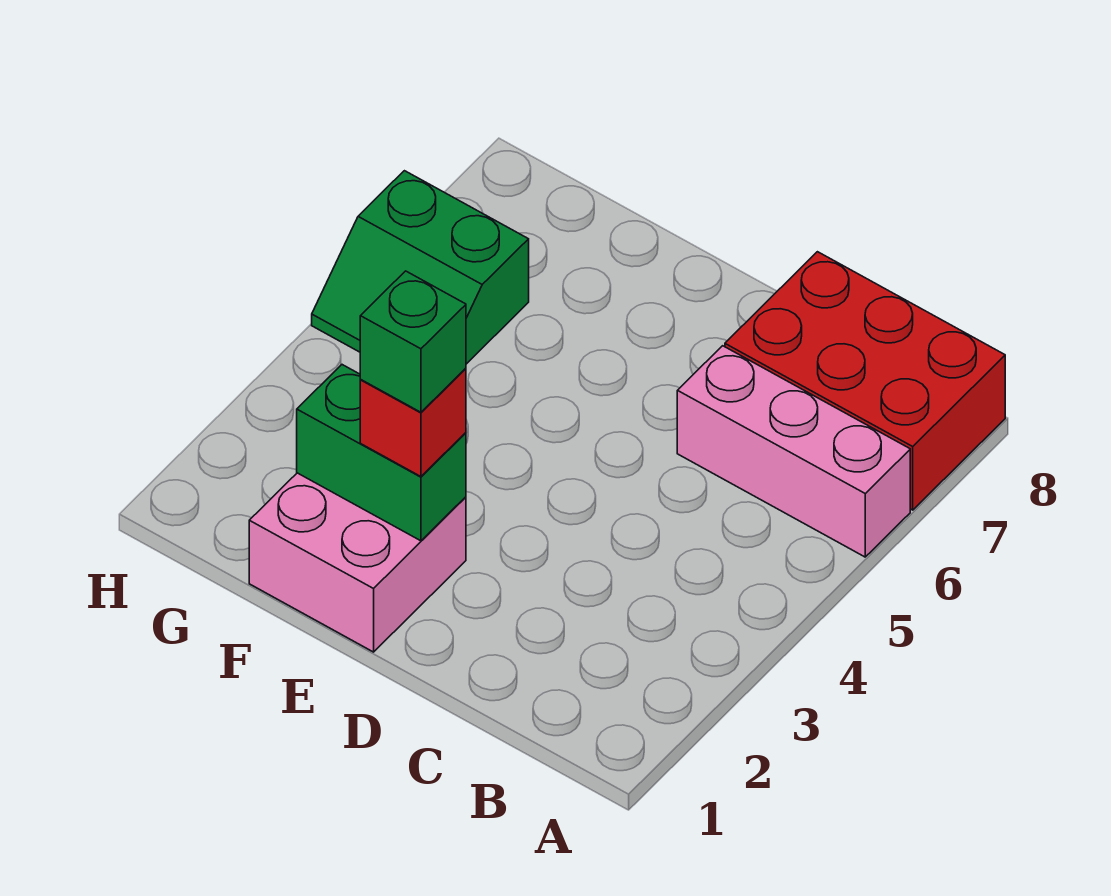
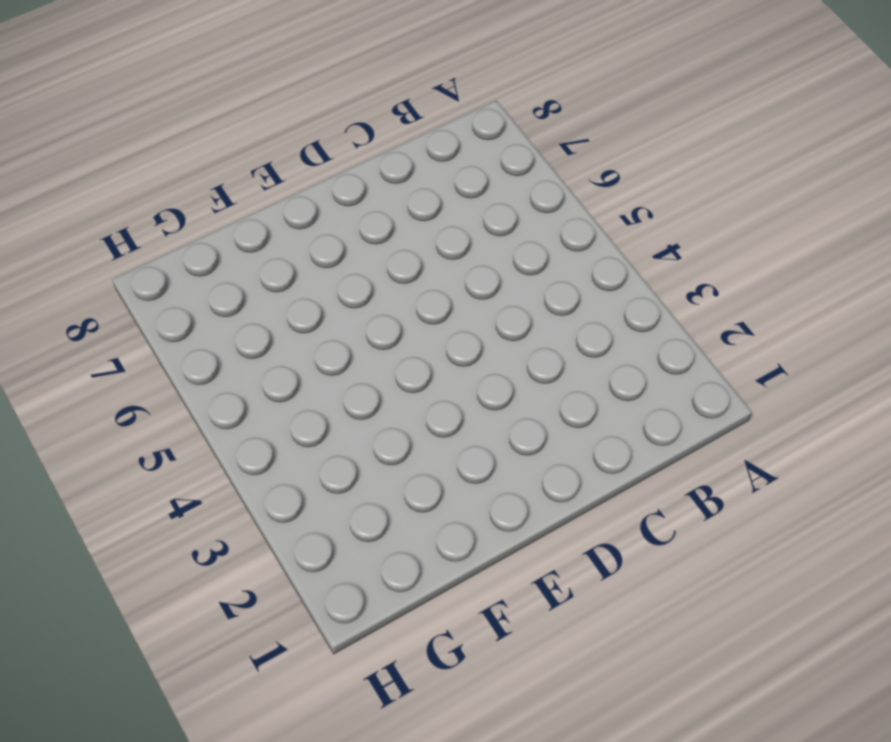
none -> pink brick A6:C6 level 1
none -> red brick A7:C8 level 1

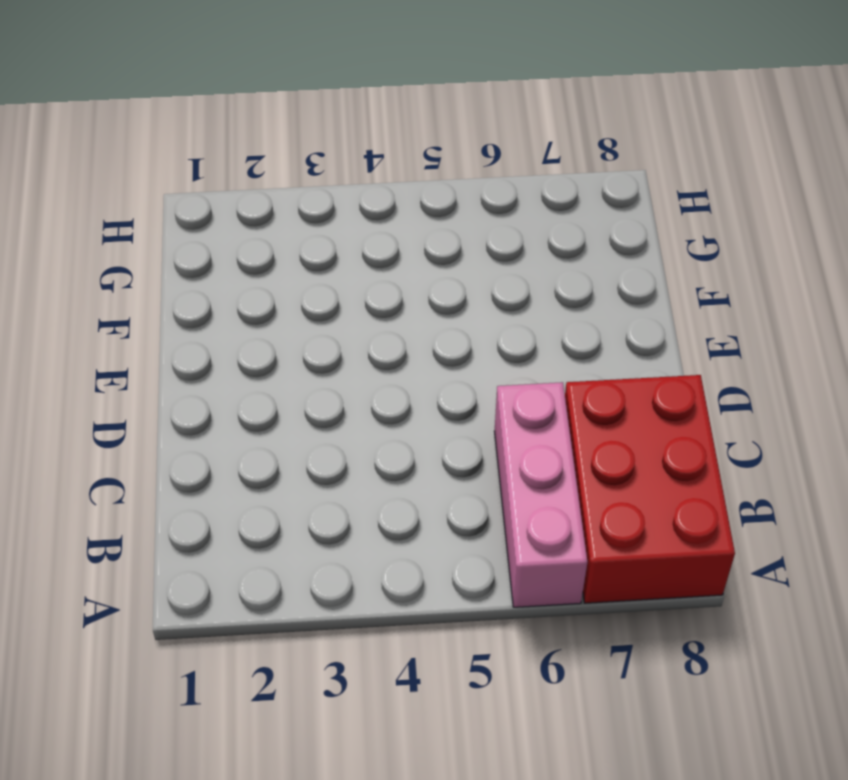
none -> pink brick E1:F2 level 1
none -> green slope G5:H6 level 1 top 6

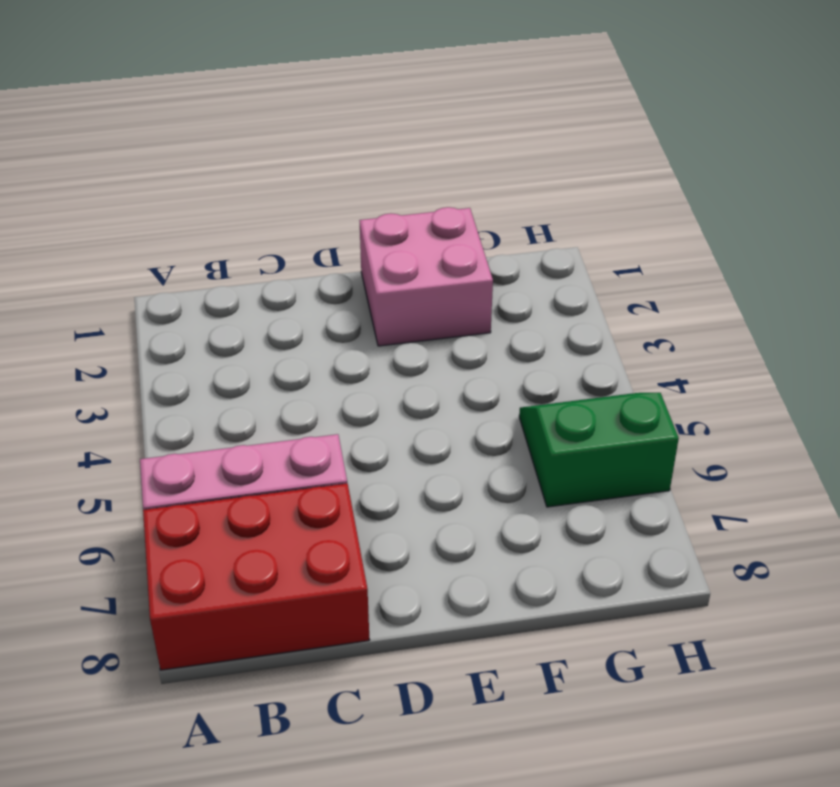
none -> green brick E2:F2 level 2
none -> red brick E2 level 3

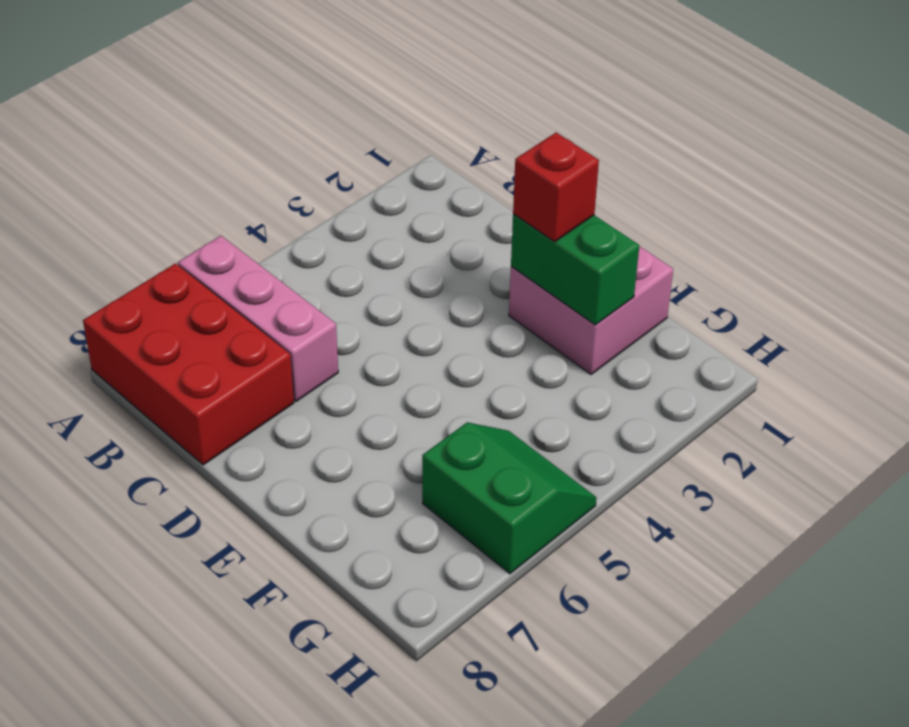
none -> green brick E2 level 4

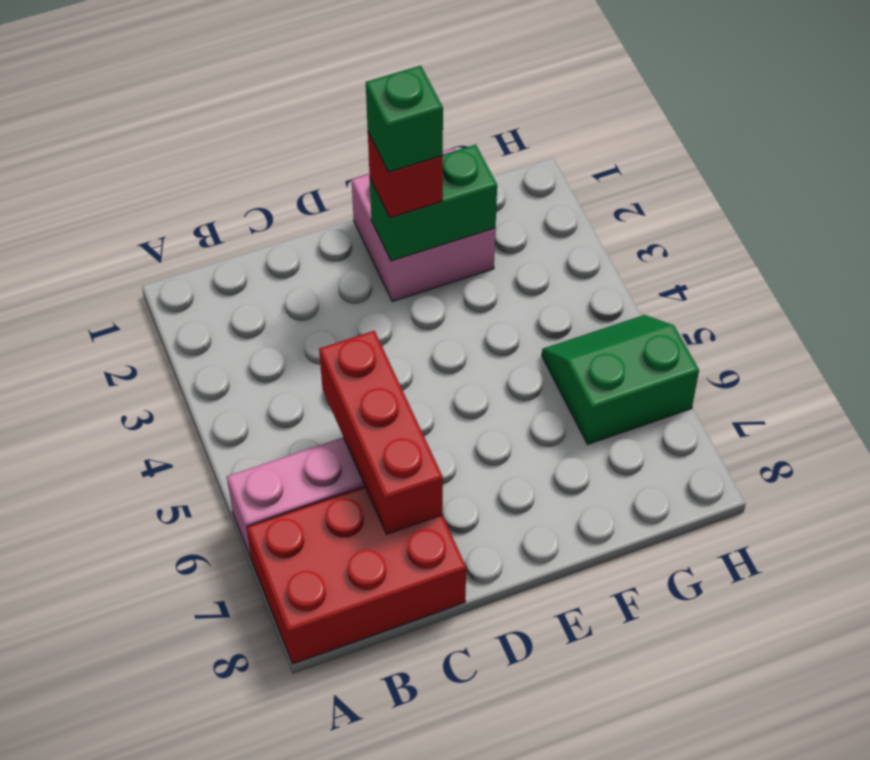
red brick C5:C7 level 2 -> none

